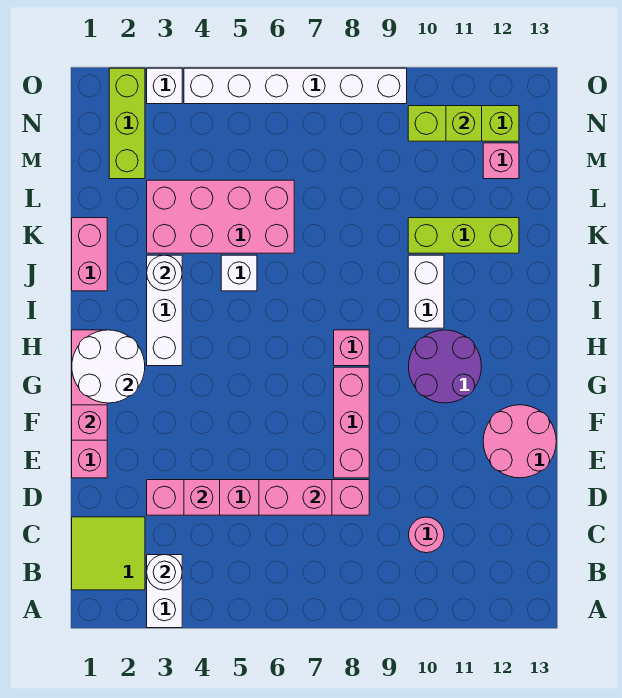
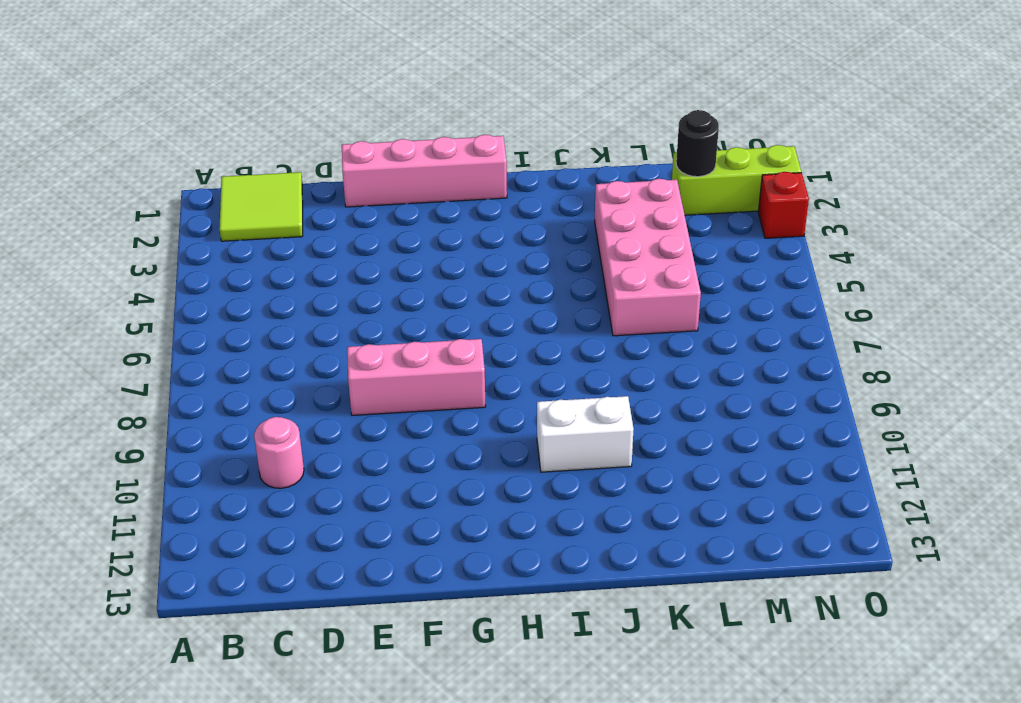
black round brick M2 level 2 -> none
red brick O3 level 1 -> white brick O3 level 1
none -> white brick A3:B3 level 1
none -> pink brick D3:D8 level 1
none -> pink round brick E12:F13 level 1

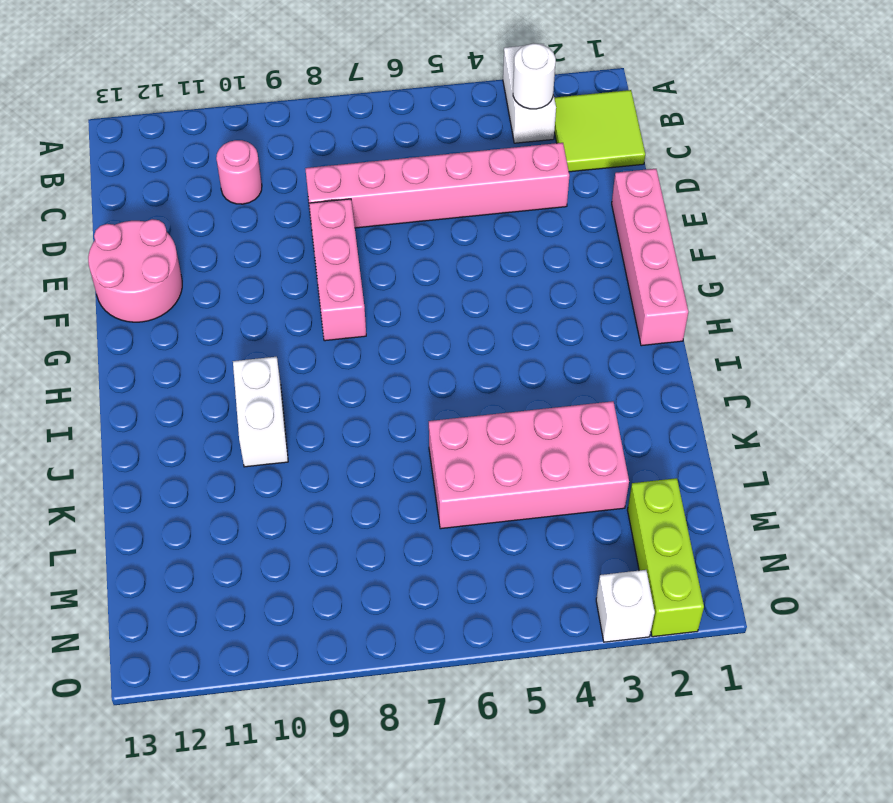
none -> purple round brick G10:H11 level 1
none -> white brick H3:J3 level 1
none -> pink brick H8 level 1

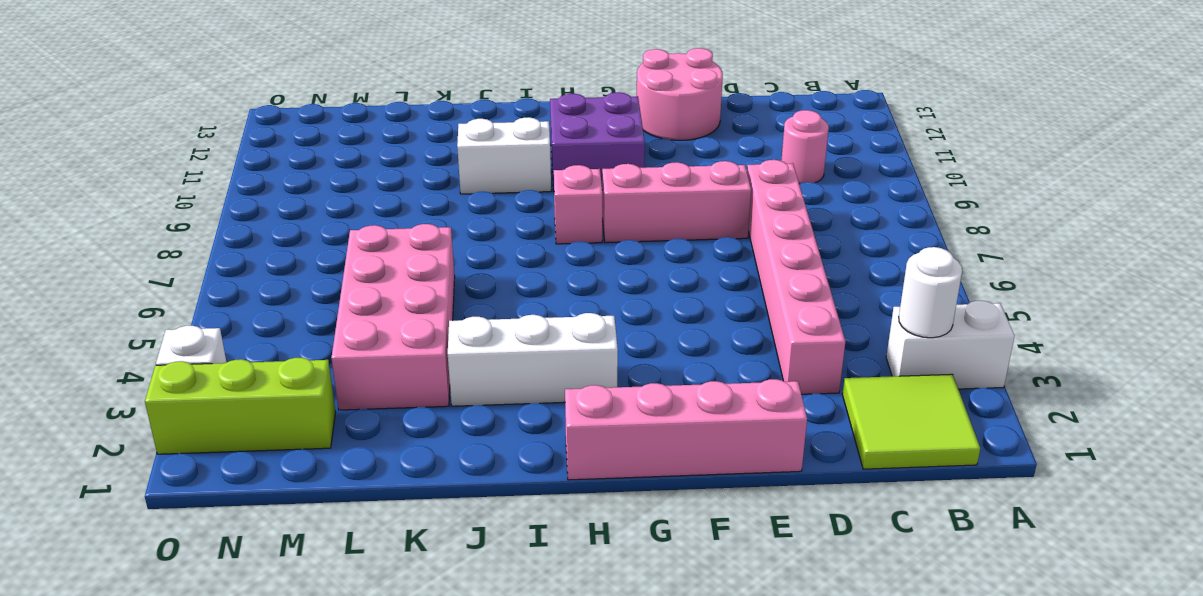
purple brick G10:H11 level 1 -> purple round brick G10:H11 level 1
none -> pink brick J1:K1 level 1
none -> white brick J5 level 1
none -> lime brick K10:K12 level 1

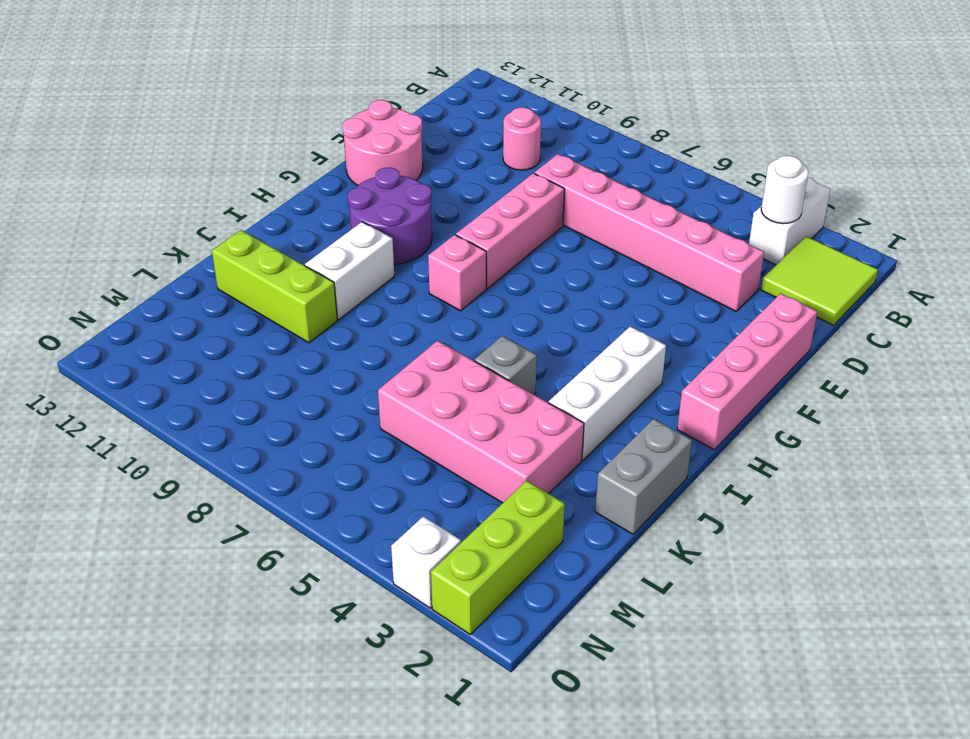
grey brick J1:K1 level 1 -> pink brick J1:K1 level 1
grey brick J5 level 1 -> white brick J5 level 1
none -> pink brick M12 level 1
none -> lime brick N10:N12 level 1
none -> white brick O4:O9 level 1

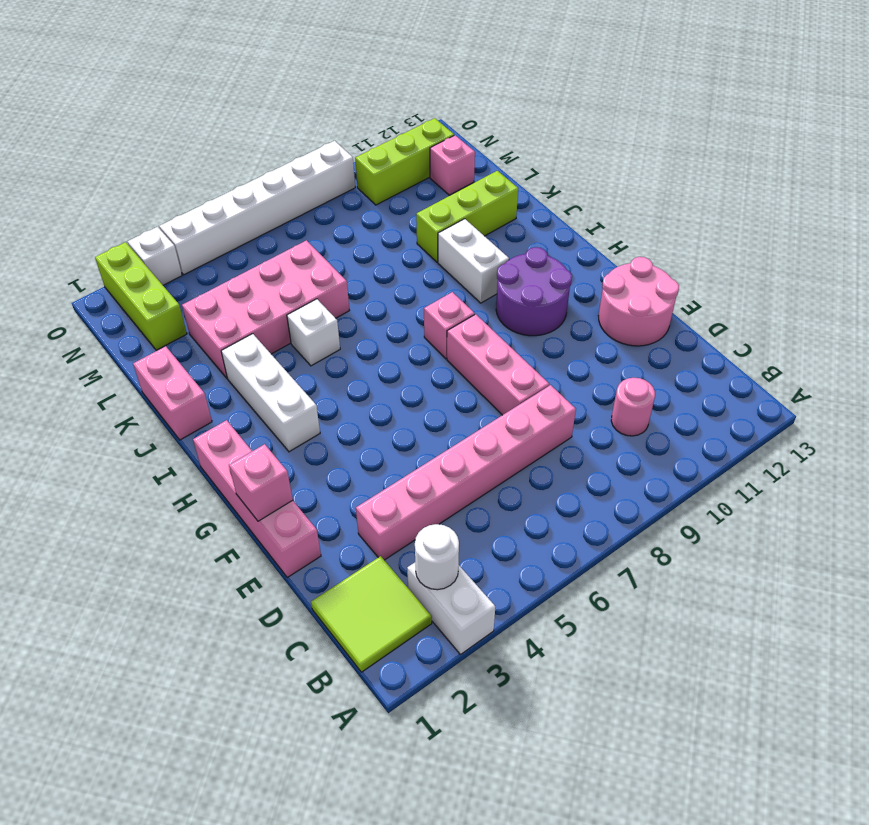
none -> pink brick D4 level 2
none -> pink brick D6:D7 level 2
none -> white round brick G1:H2 level 2

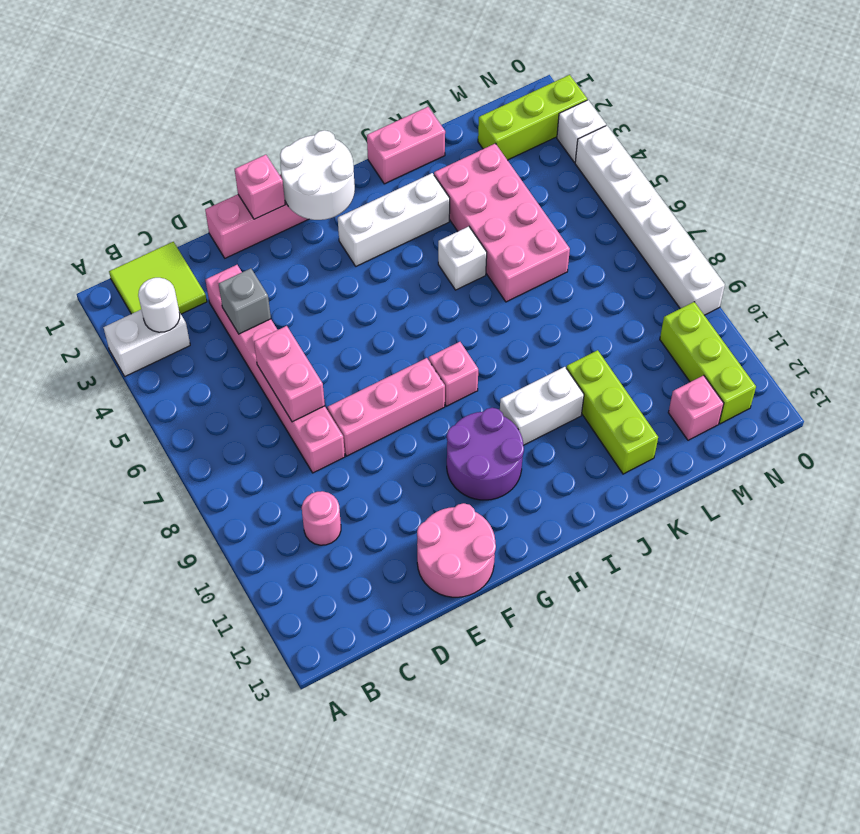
grey brick D4 level 2 -> pink brick D4 level 2
none -> white round brick J3 level 2
none -> lime brick N11 level 2

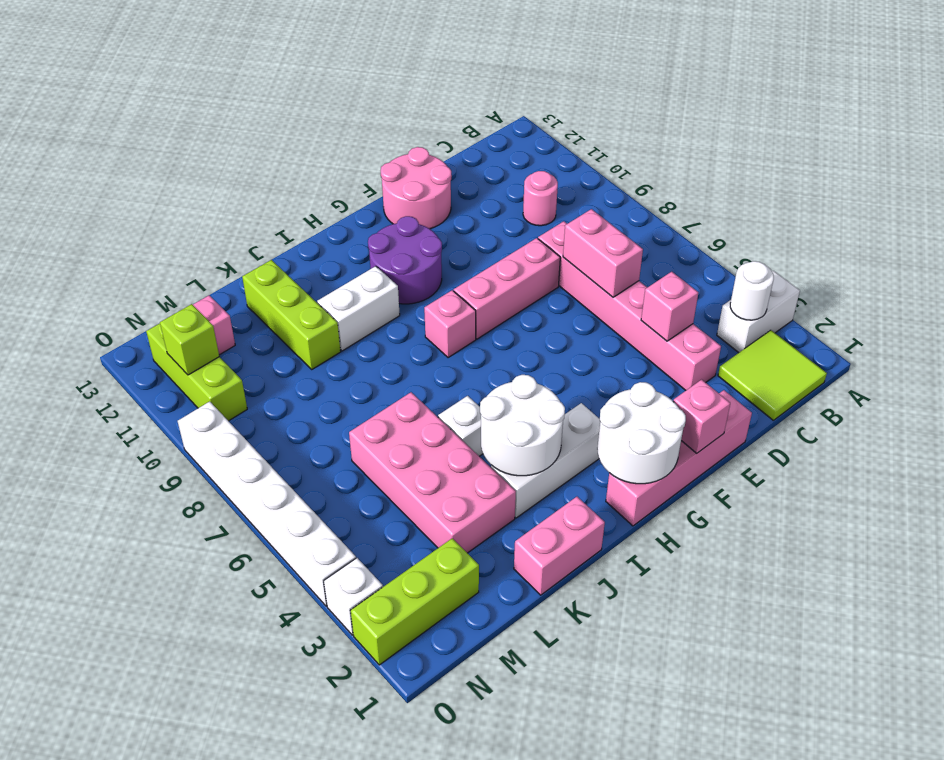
white round brick I3:J4 level 2 -> white round brick J3 level 2

